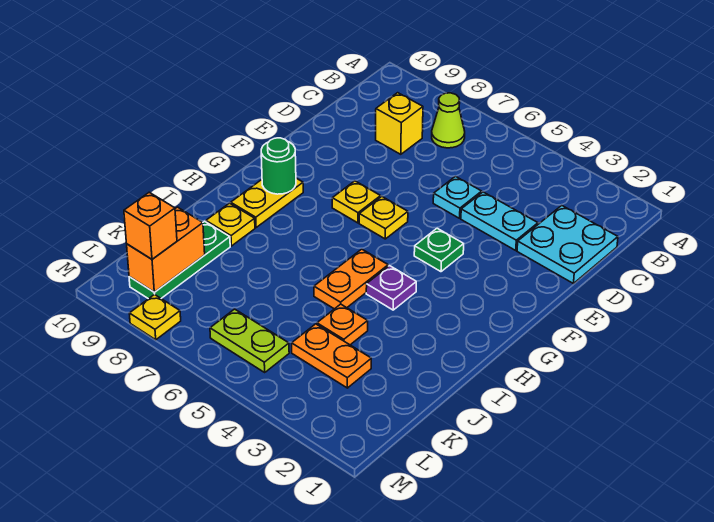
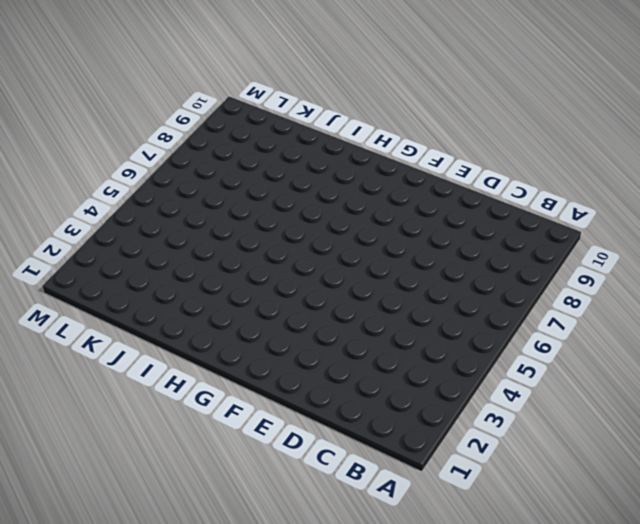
none -> lime cone B7 level 1
none -> cyan plate C1:D2 level 1
none -> yellow brick C8 level 1

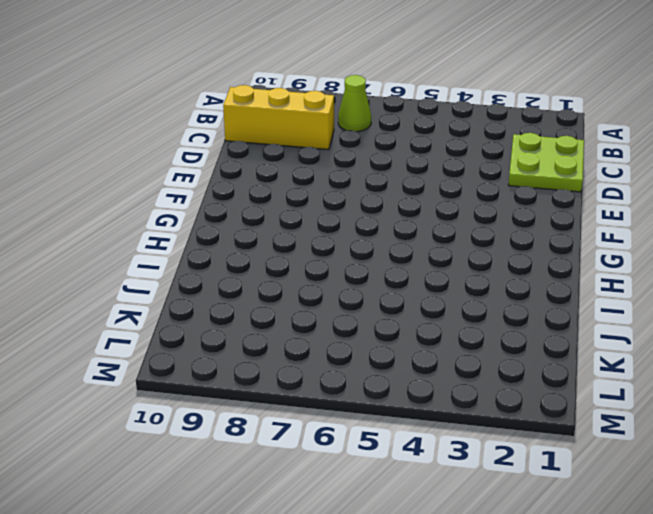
lime plate C1:D2 level 1 -> cyan plate C1:D2 level 1
yellow brick C8:C10 level 1 -> yellow brick C8 level 1
none -> cyan plate D3:D4 level 1
none -> cyan plate D5 level 1
none -> green plate F4 level 1

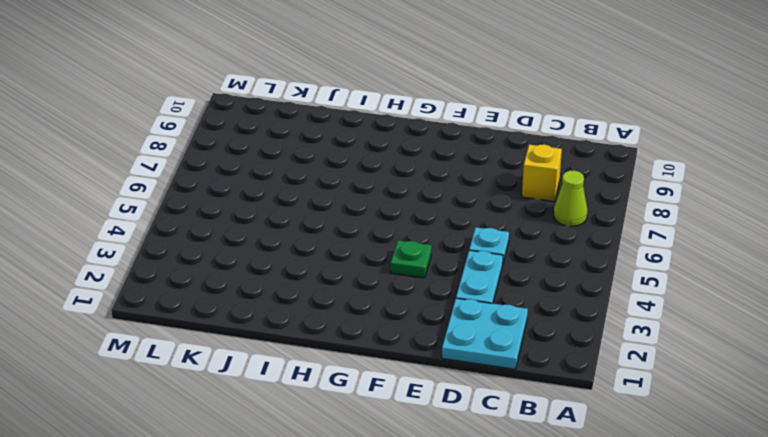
none -> yellow plate F6 level 1
none -> yellow plate F7 level 1
none -> yellow plate G9:H9 level 1

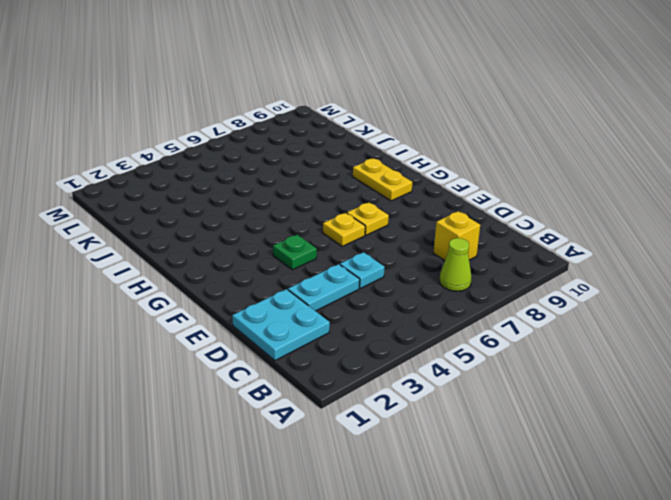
none -> purple plate H4 level 1
none -> orange plate H5:I5 level 1
none -> yellow plate I9 level 1

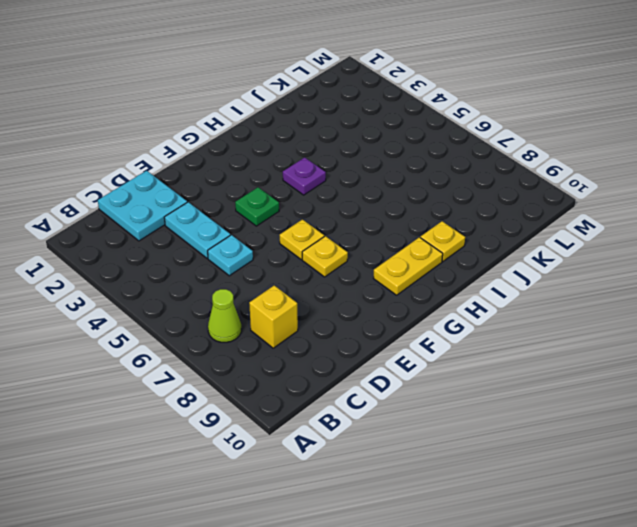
none -> orange plate H5:I5 level 1
none -> orange plate J4 level 1
none -> green plate J9:L9 level 1

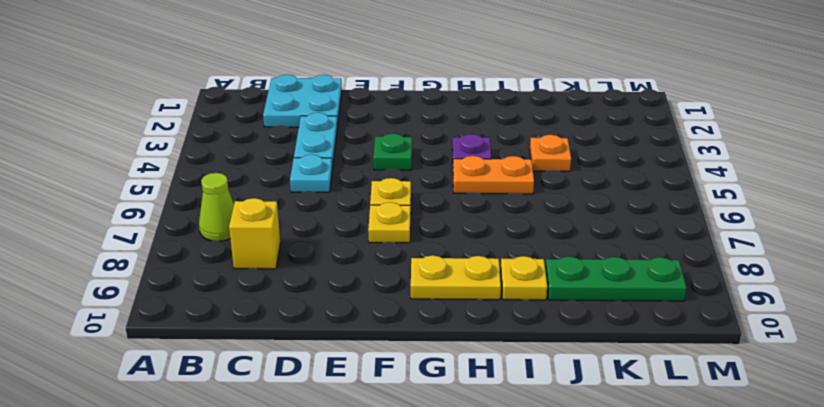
none -> orange plate K3:K4 level 1
none -> lime plate L5:L6 level 1
none -> yellow plate M8 level 1

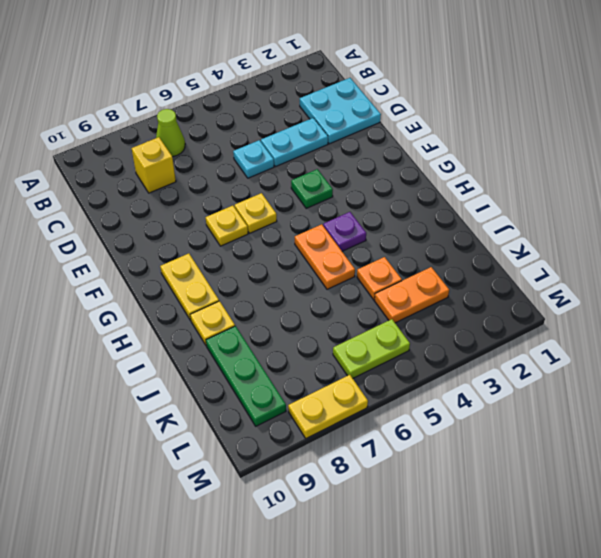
yellow plate M7:M8 level 1 -> yellow plate M8 level 1
none -> green round brick G9 level 2
none -> orange brick K9:L9 level 2
none -> orange brick L9 level 3

